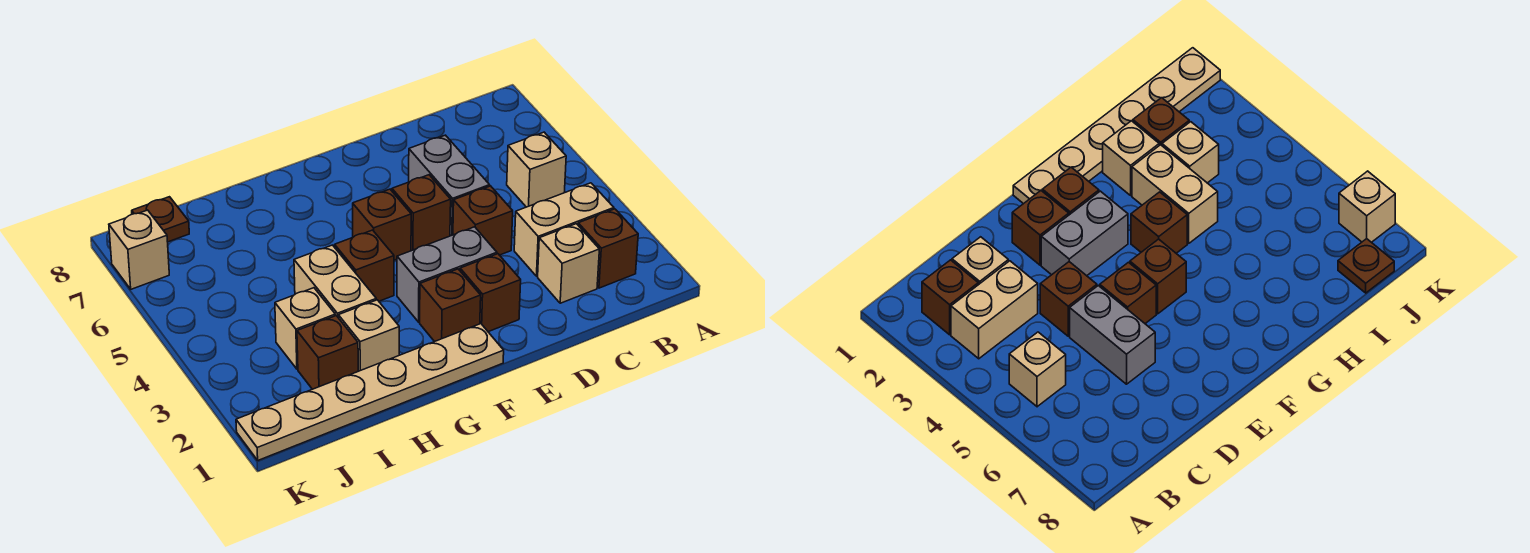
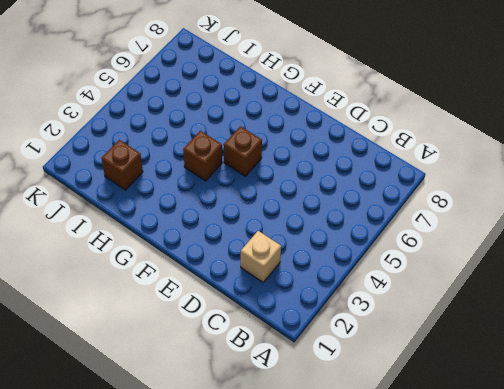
none -> brown brick B2 level 1
none -> tan brick B3:C3 level 1
none -> tan brick B5 level 1

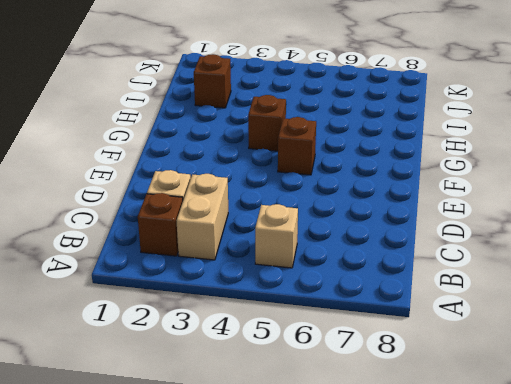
none -> brown brick D4 level 1
none -> grey brick D5:D6 level 1
none -> brown brick E2 level 1

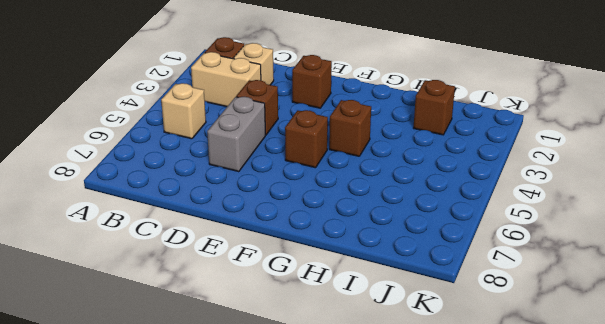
none -> grey brick E3:F3 level 1
none -> brown brick E5 level 1
none -> tan plate F1:K1 level 1

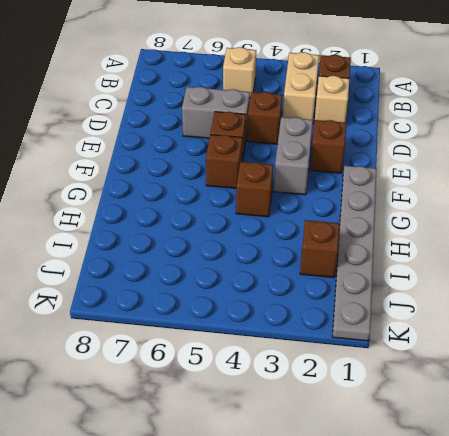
grey plate F1:K1 level 1 -> tan plate F1:K1 level 1
none -> brown brick F2 level 1
none -> tan brick H2 level 1
none -> tan brick H3:H4 level 1

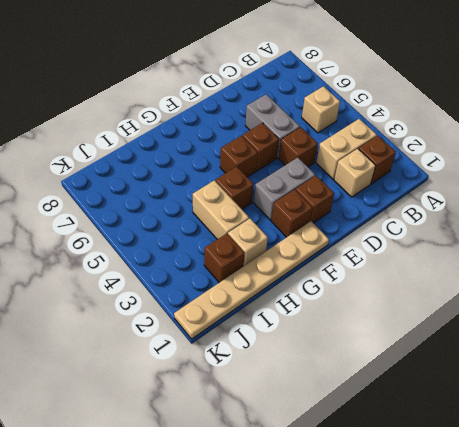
none -> tan brick I3 level 1
none -> brown plate J8 level 1
none -> tan brick K7 level 1

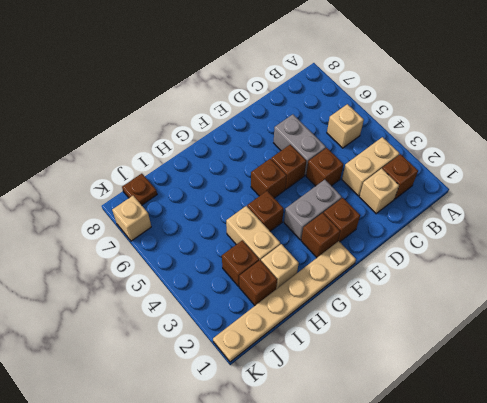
brown brick I3 level 1 -> tan brick I3 level 1

